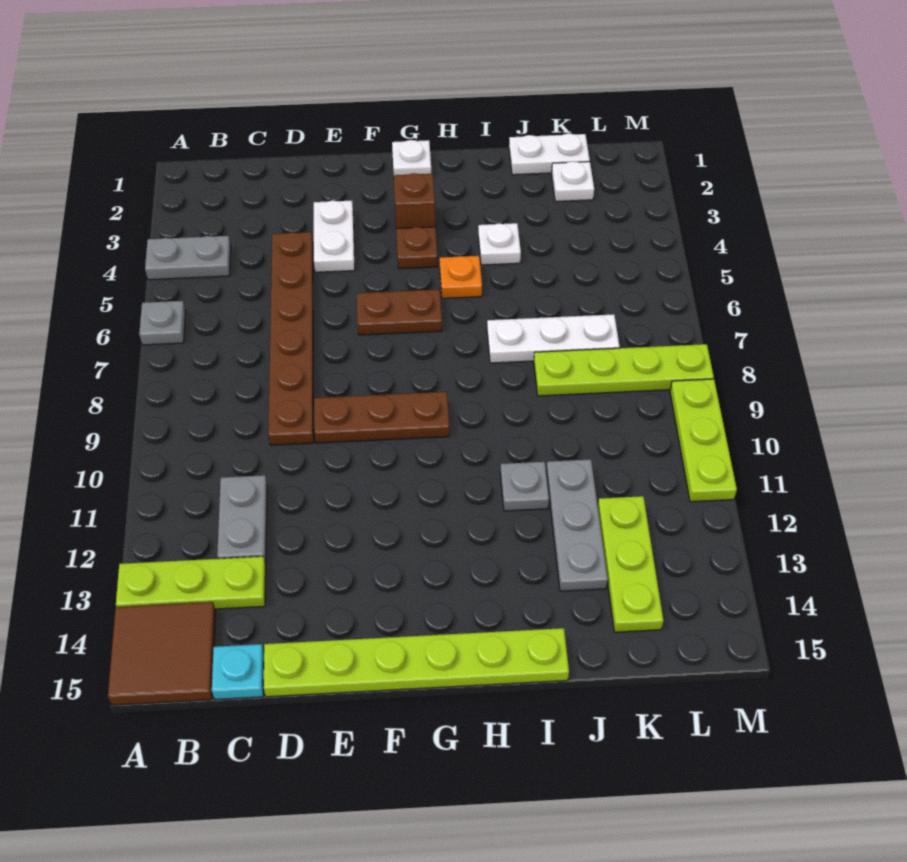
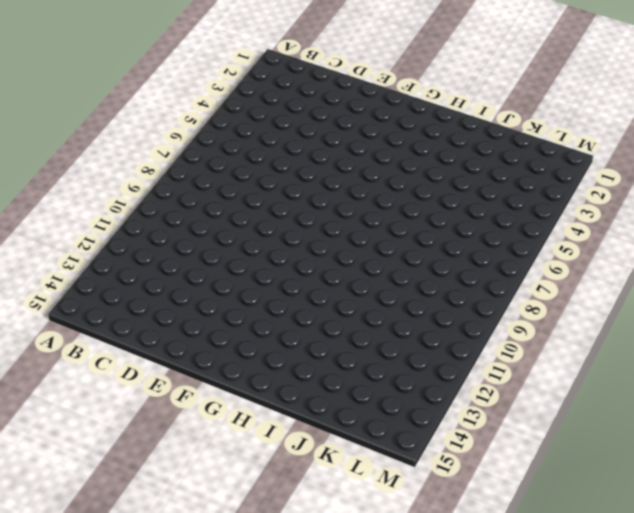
none -> grey plate A4:B4 level 1
none -> grey plate A6 level 1
none -> lime plate A13:C13 level 1

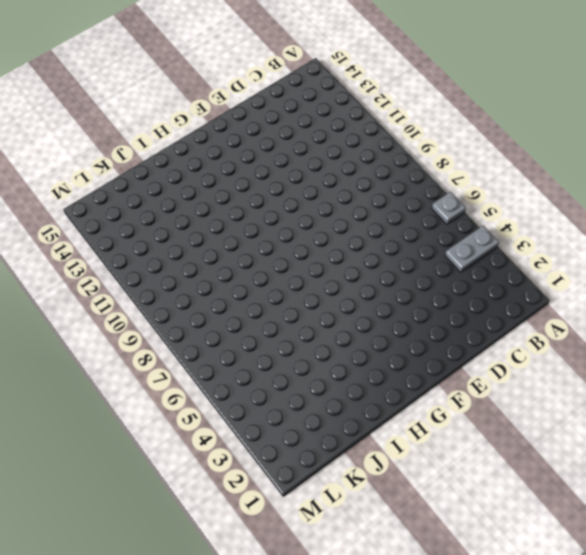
none -> lime plate A13:C13 level 1
none -> brown tile A14:B15 level 1
none -> grey plate C11:C12 level 1

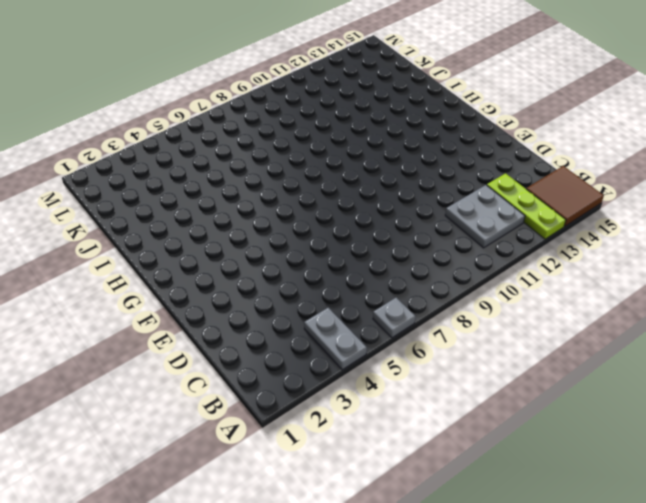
grey plate B11:C12 level 1 -> grey plate C11:C12 level 1
none -> cyan plate C15 level 1
none -> brown plate D4:D9 level 1
none -> lime plate D15:I15 level 1

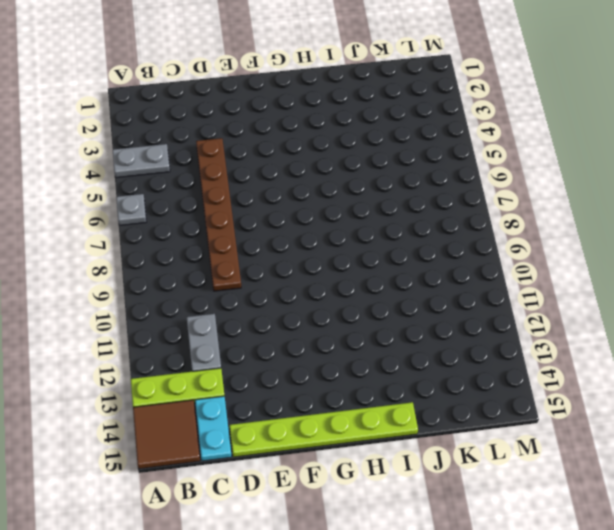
cyan plate C14:C15 level 1 -> cyan plate C15 level 1
none -> white plate E3:E4 level 1
none -> brown plate E9:G9 level 1
none -> brown plate F6:G6 level 1

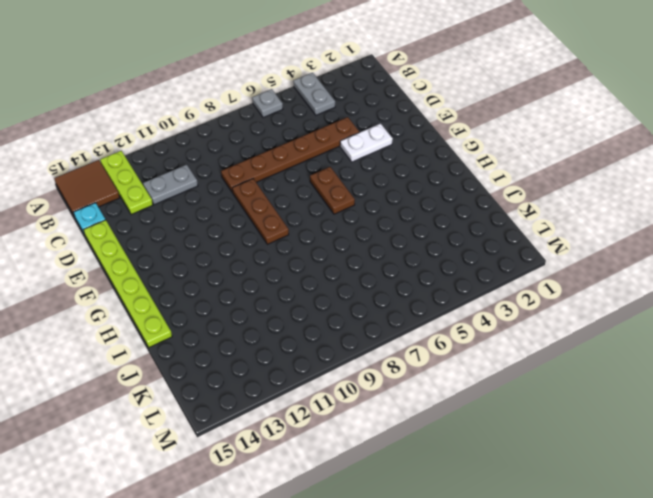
none -> white plate G1 level 1
none -> brown brick G3 level 1
none -> brown plate G4 level 1

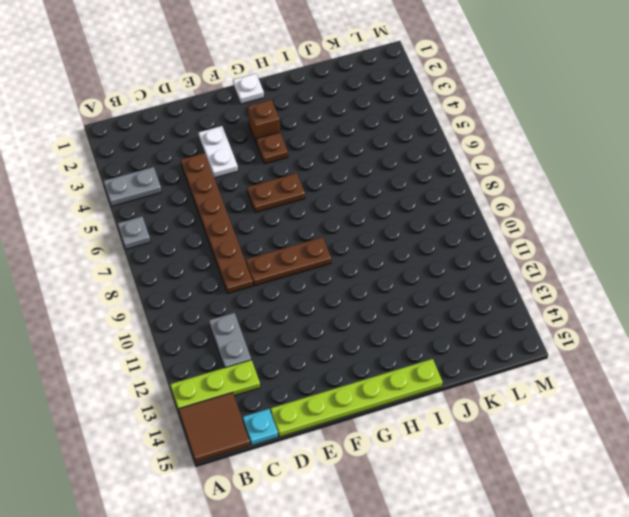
none -> orange plate H5 level 1
none -> white plate I4 level 1
none -> white plate I7:K7 level 1

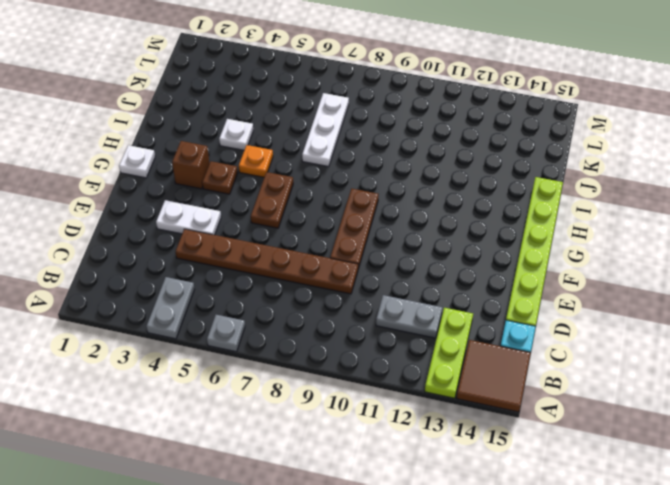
none -> grey plate I11 level 1
none -> white plate J1:K1 level 1
none -> lime plate J8:M8 level 1

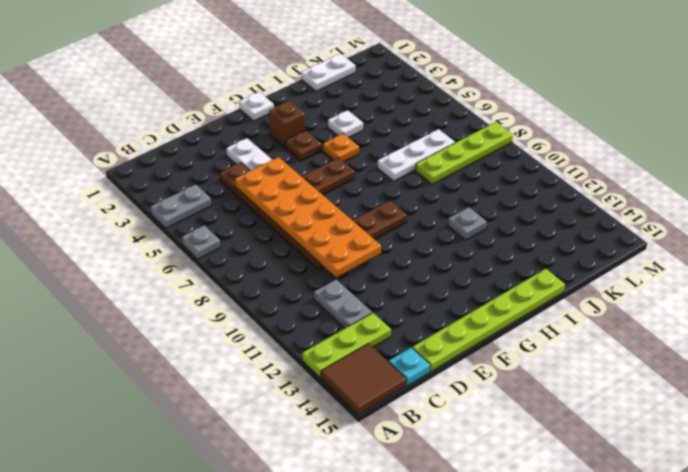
orange plate D5:E10 level 2 -> none
none -> grey plate J11:J13 level 1
none -> white plate K2 level 1
none -> lime plate K12:K14 level 1

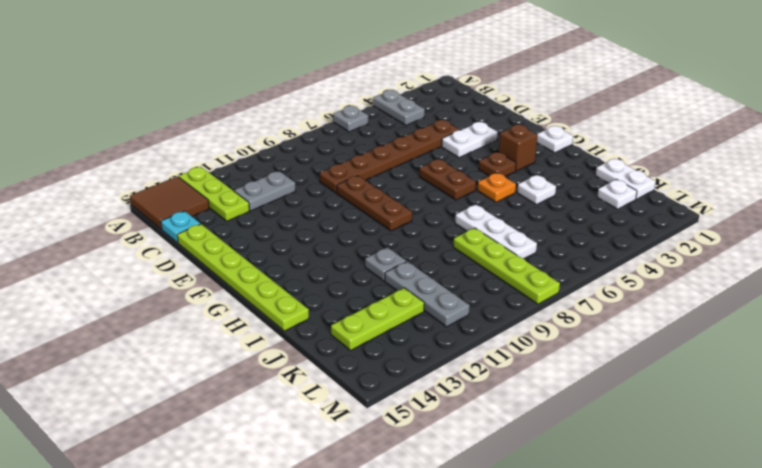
grey plate J11:L11 level 1 -> grey plate J11:J13 level 1
none -> lime plate M9:M11 level 1

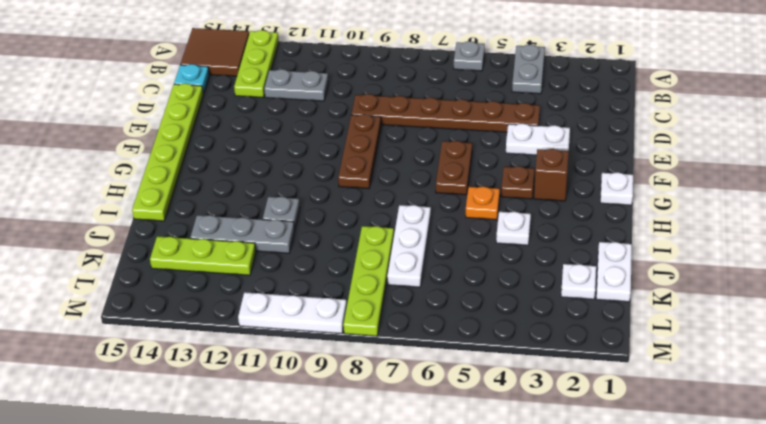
white plate M9:M11 level 1 -> lime plate M9:M11 level 1

